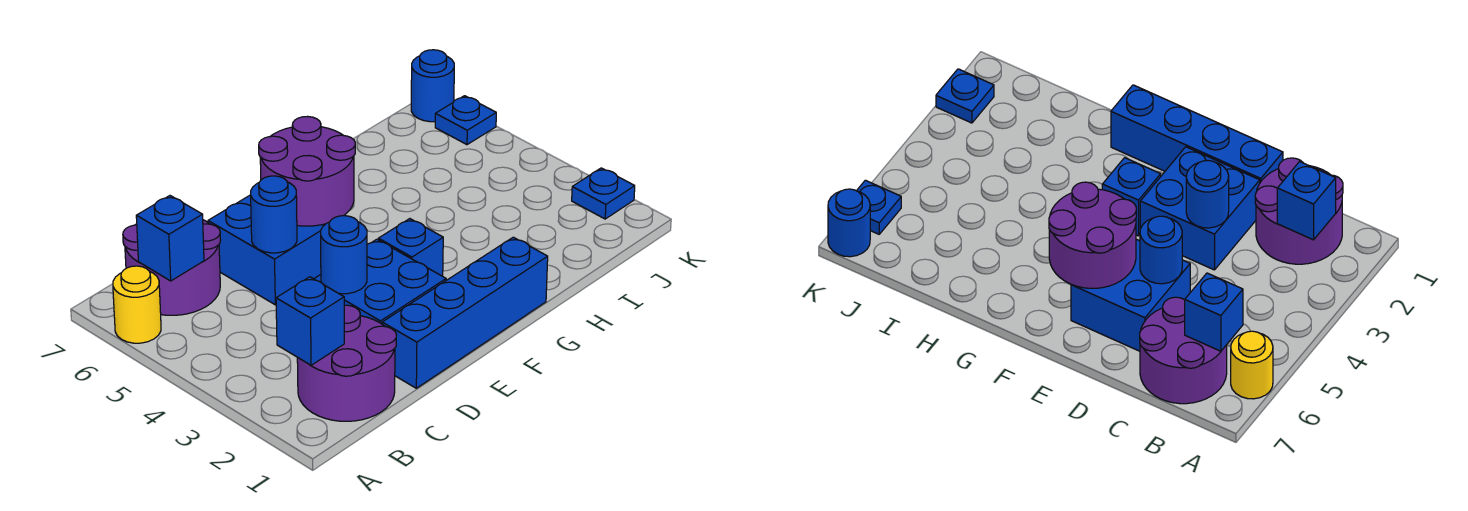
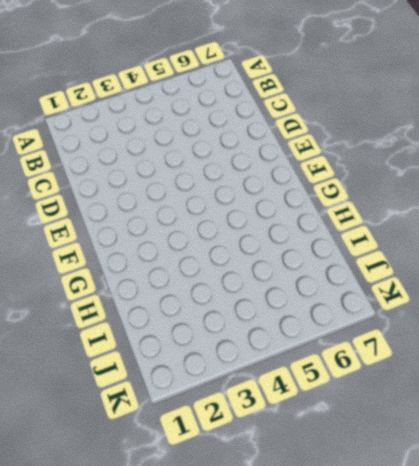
none -> yellow round brick A6 level 1
none -> purple round brick B1:C2 level 1
none -> purple round brick B6:C7 level 1

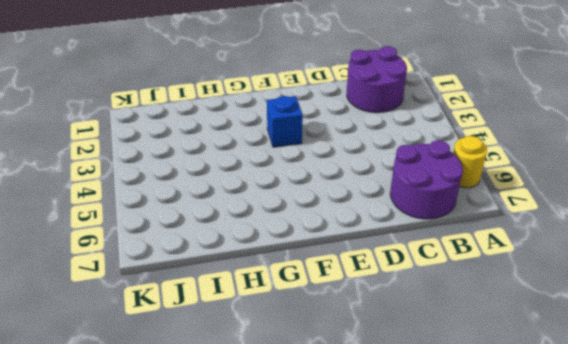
none -> blue brick D1:G1 level 1
none -> blue brick D2:E3 level 1
none -> blue brick D5:E6 level 1

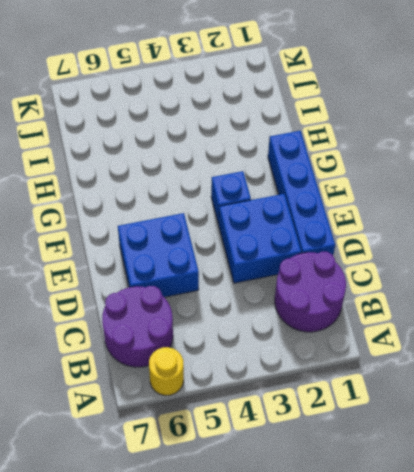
none -> blue plate K2 level 1
none -> blue plate K6 level 1
none -> blue round brick K7 level 1

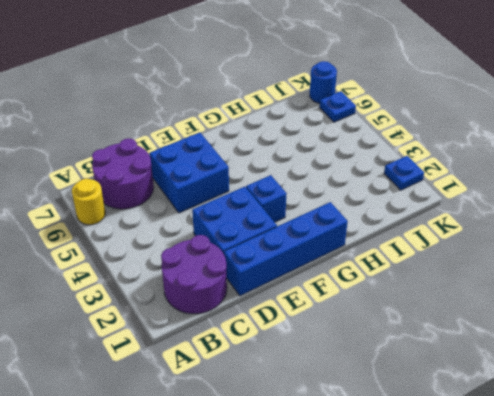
none -> blue brick B2 level 2
none -> blue brick B6 level 2
none -> blue round brick D3 level 2

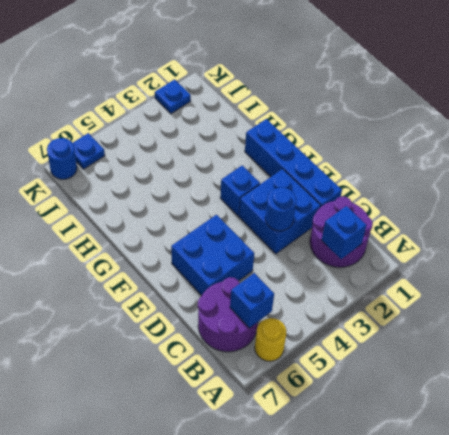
none -> blue round brick D5 level 2
none -> purple round brick E5:F6 level 2

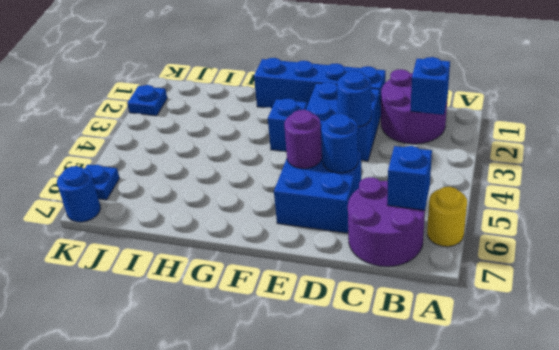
purple round brick E5 level 2 -> purple round brick E5:F6 level 2

